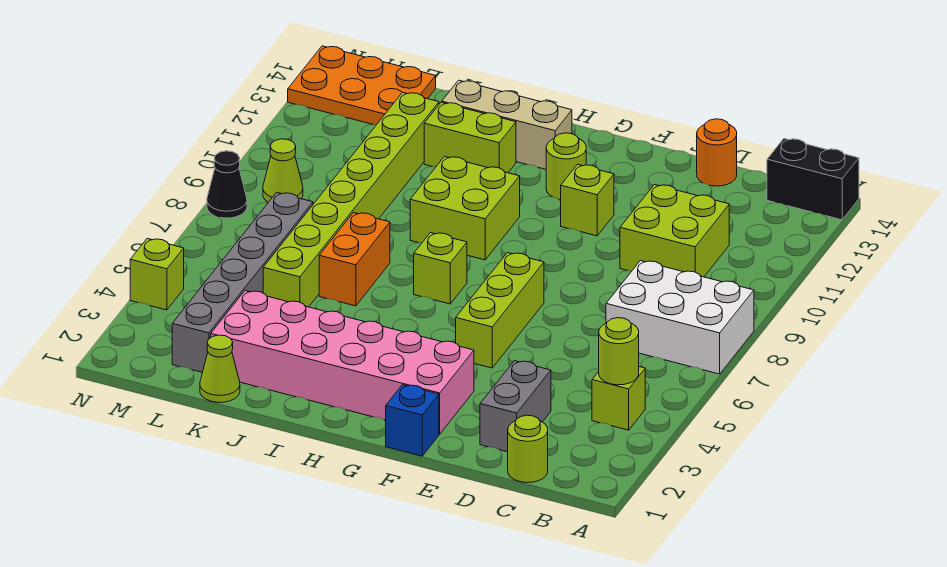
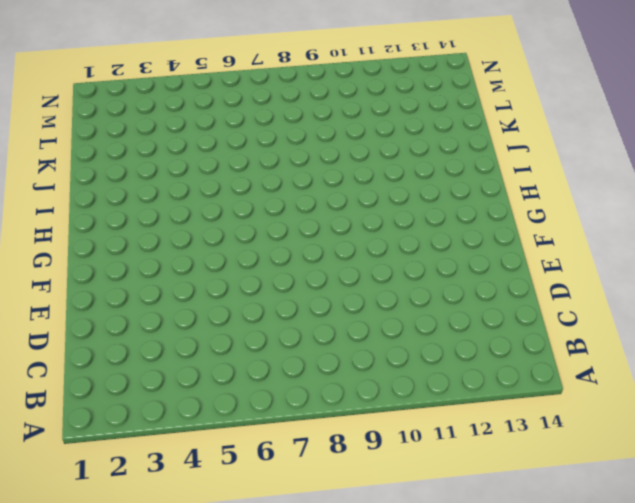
none -> white brick A7:C8 level 1
none -> black brick A14:B14 level 1
none -> lime brick B4 level 1

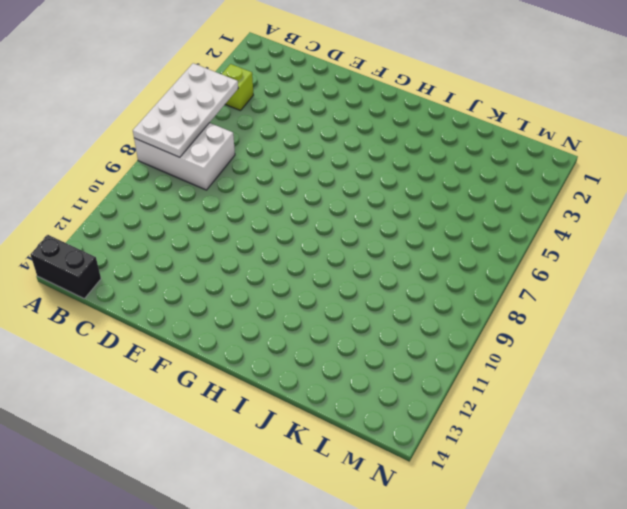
white plate A5:B8 level 2 -> none
none -> lime round brick C1 level 1
none -> lime brick C10:D11 level 1
none -> grey brick D2:D3 level 1

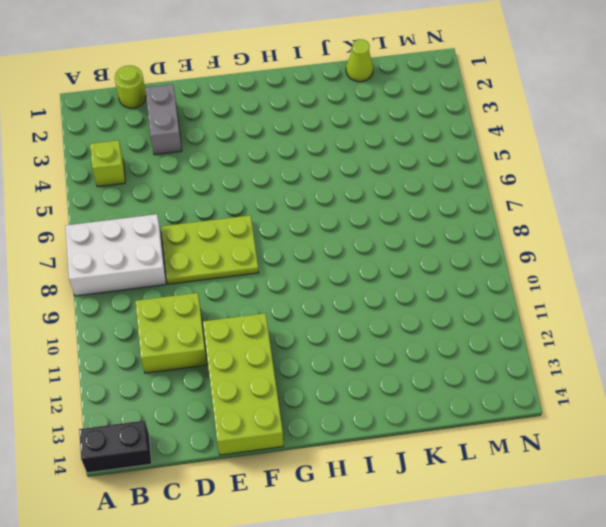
lime plate D7:F8 level 1 -> lime brick F5:F7 level 1
lime brick E11:F14 level 1 -> lime brick F11 level 1
none -> orange round brick D14 level 1
none -> blue brick F1 level 1
none -> pink brick F2:K3 level 1

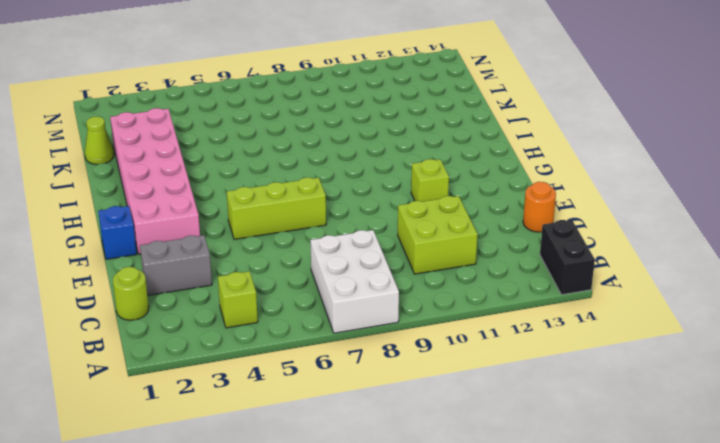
none -> lime round brick G12 level 1
none -> lime brick H7 level 1
none -> lime brick H9:I10 level 1

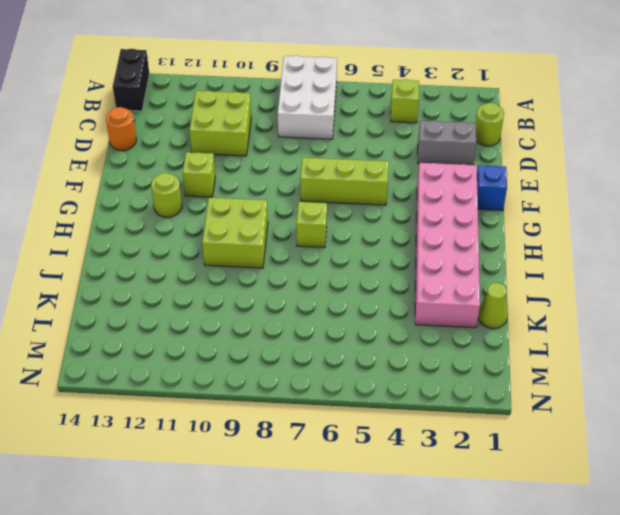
none -> tan brick H13:J13 level 1
none -> lime brick I12:J12 level 1
none -> orange brick J6:J7 level 1

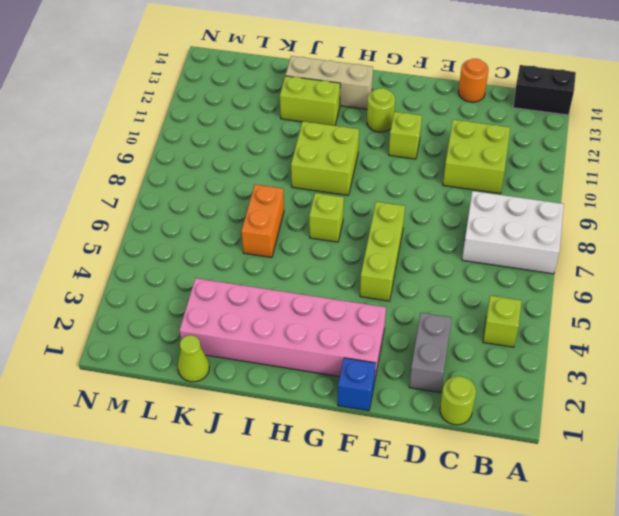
none -> lime brick K5:K12 level 1
none -> grey brick L2:L7 level 1
none -> orange plate L13:N14 level 1

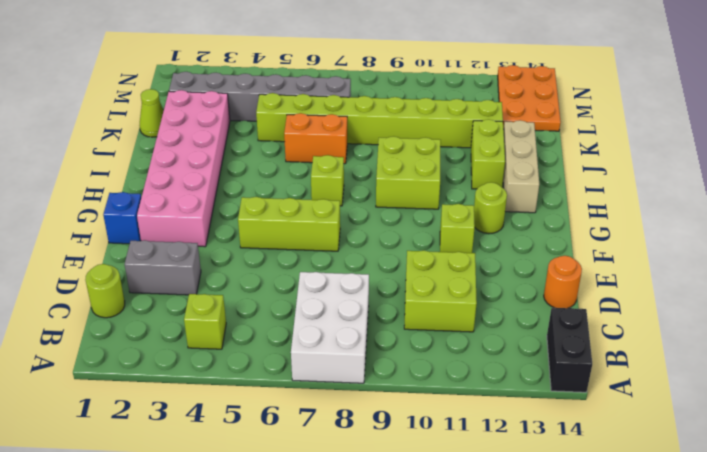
none -> lime cone M9 level 1
none -> lime brick N4 level 1
none -> black cone N8 level 1

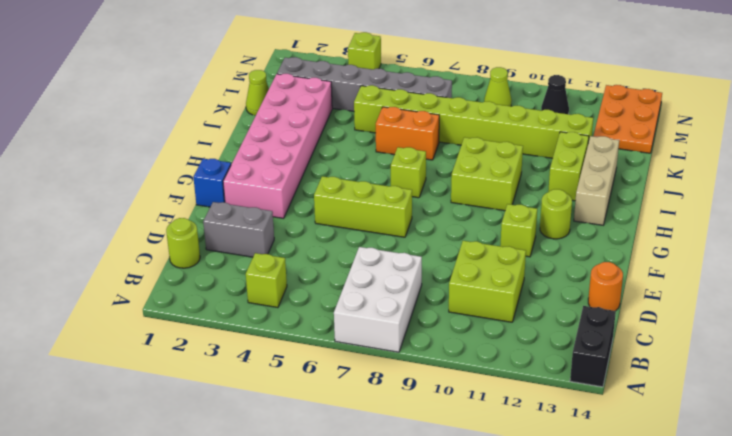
black cone M11 level 1 -> black cone N8 level 1
none -> lime round brick B4 level 2

